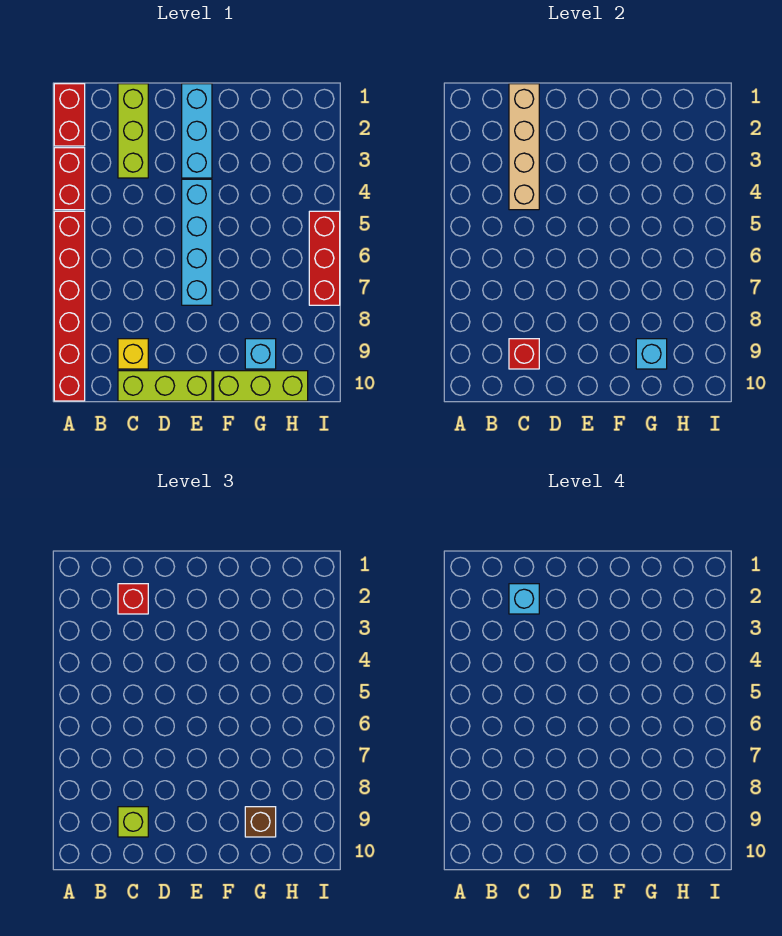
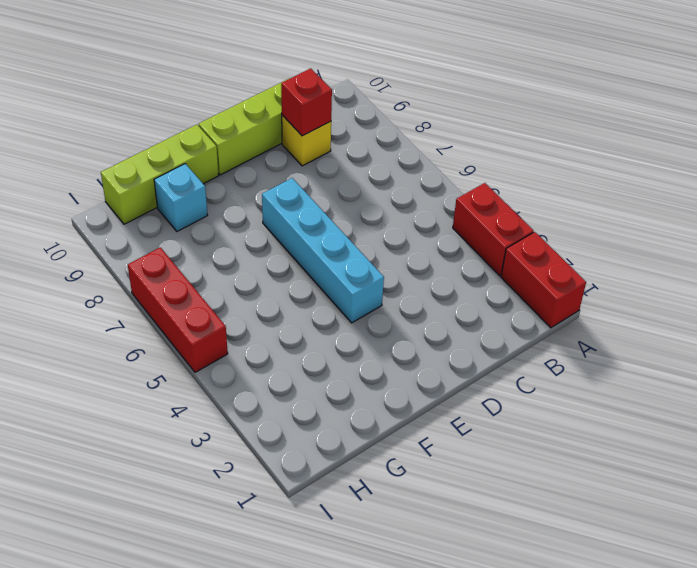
none -> red brick A5:A10 level 1
none -> lime brick C1:C3 level 1
none -> cyan brick E1:E3 level 1

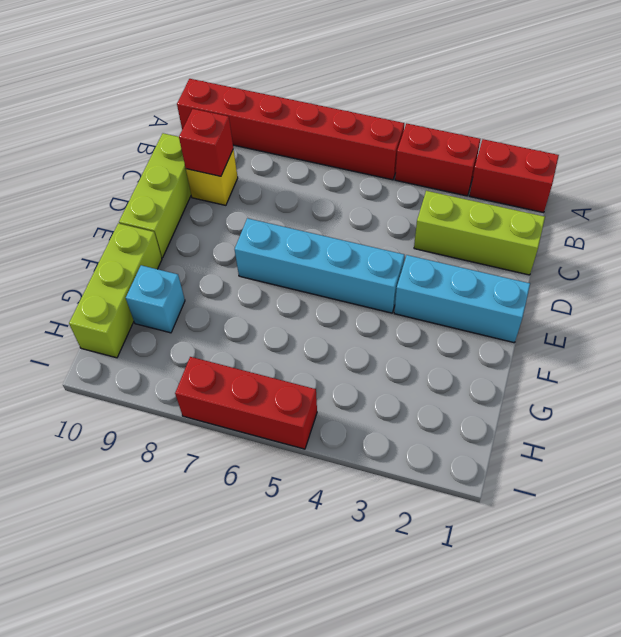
none -> tan brick C1:C4 level 2
none -> cyan brick G9 level 2
none -> red brick C2 level 3

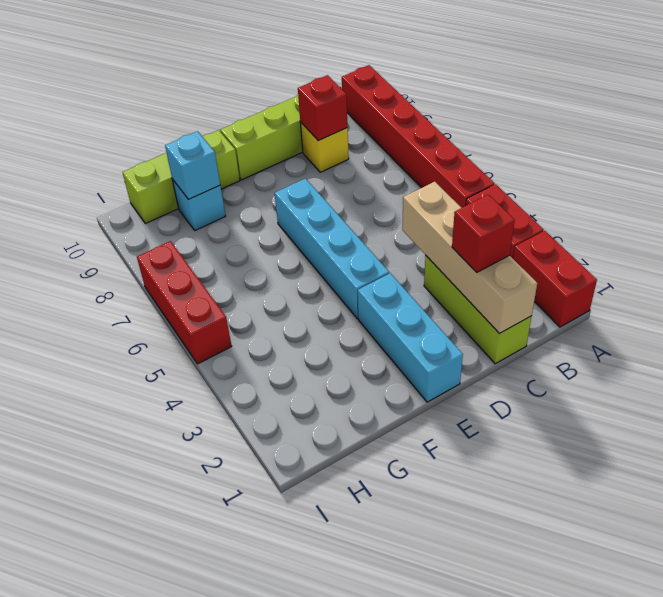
none -> lime brick C9 level 3
none -> brown brick G9 level 3
none -> cyan brick C2 level 4

